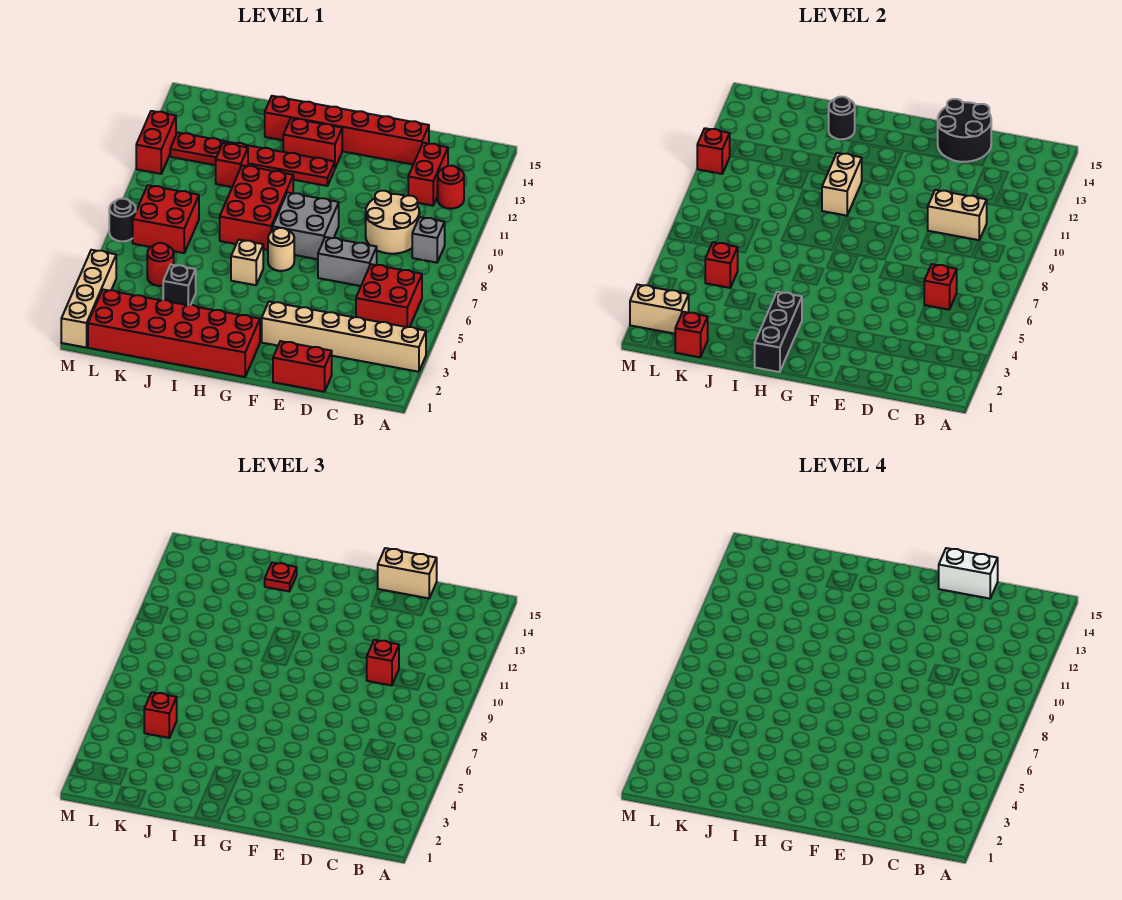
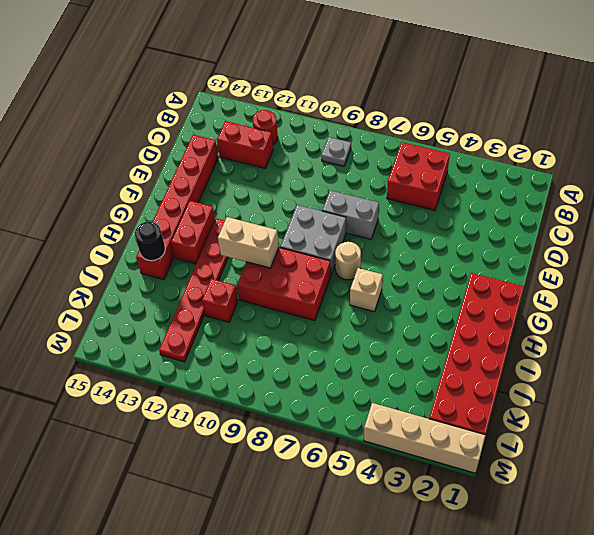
grey plate B9 level 1 -> grey brick B9 level 1
grey brick E7:E8 level 1 -> grey brick D7:E7 level 1
none -> tan brick A3:F3 level 1
none -> tan round brick C9:D10 level 1
none -> red brick D1:E1 level 1
none -> black brick J4 level 1

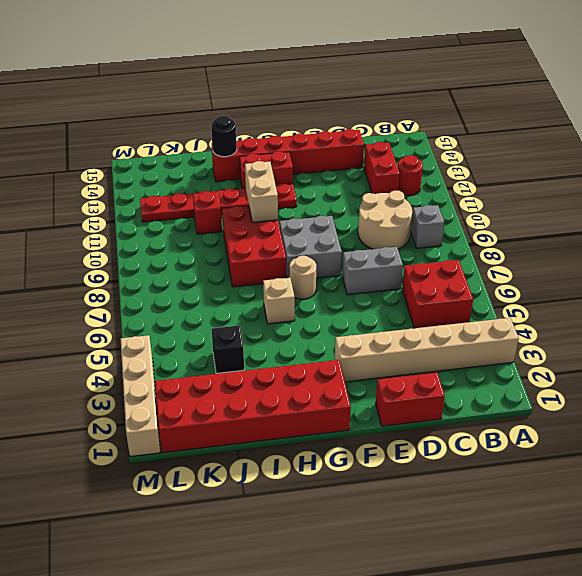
none -> red round brick K5 level 1
none -> red brick K7:L8 level 1
none -> black round brick M7 level 1
none -> red brick M11:M12 level 1

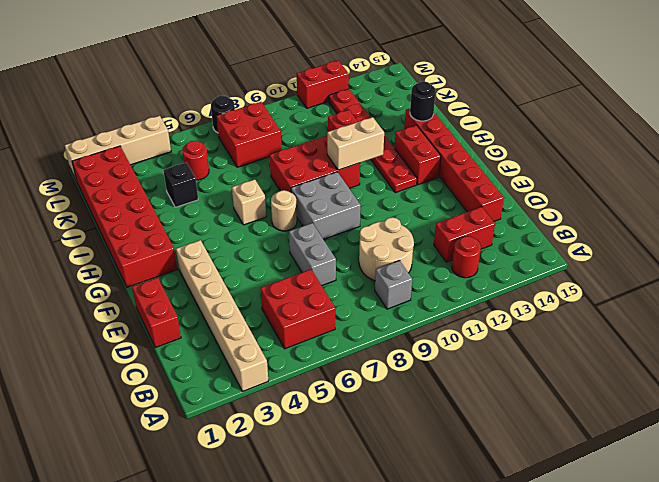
none -> red brick C6 level 2
none -> tan brick C10:D10 level 2
none -> black round brick D14:E15 level 2
none -> black brick H1:H3 level 2

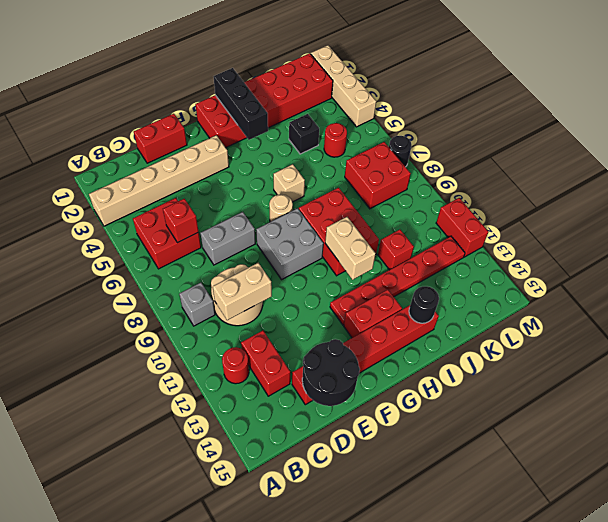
none -> red brick K1 level 2
none -> red brick K5 level 2
none -> tan brick L2:M2 level 2
none -> red brick M11 level 2

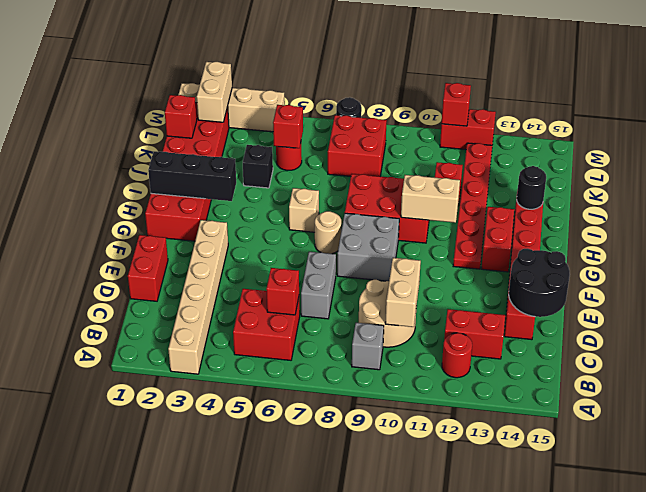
none -> red brick D10 level 3
none -> tan brick D15:E15 level 3
none -> red plate I14 level 3
none -> red brick K5 level 3

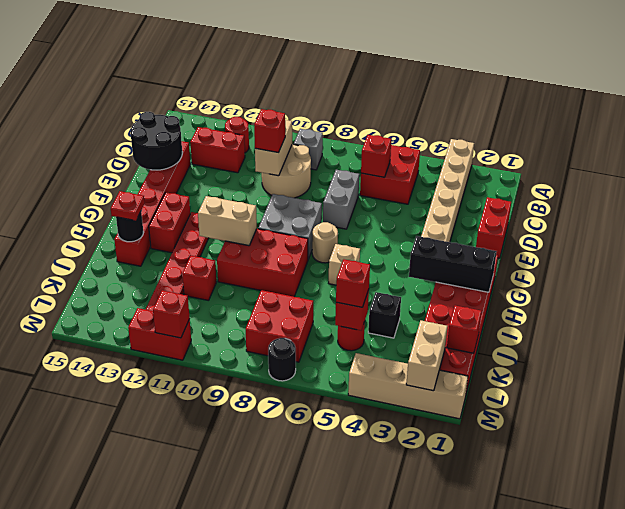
none -> tan brick D15:E15 level 3
none -> white brick D15:E15 level 4

